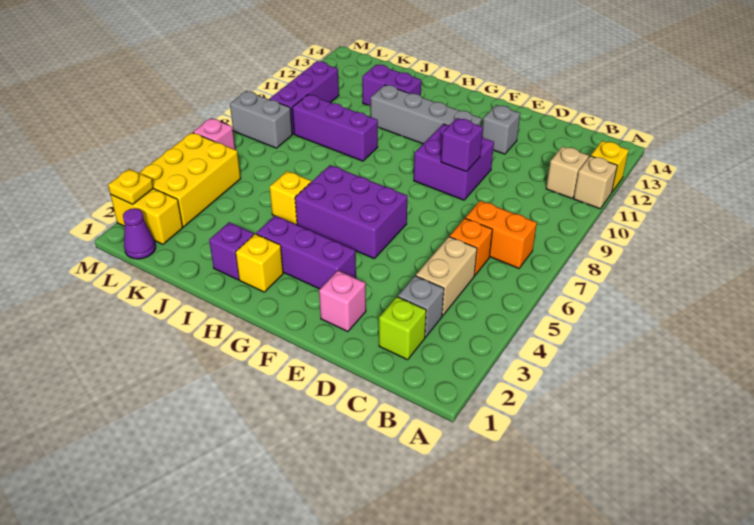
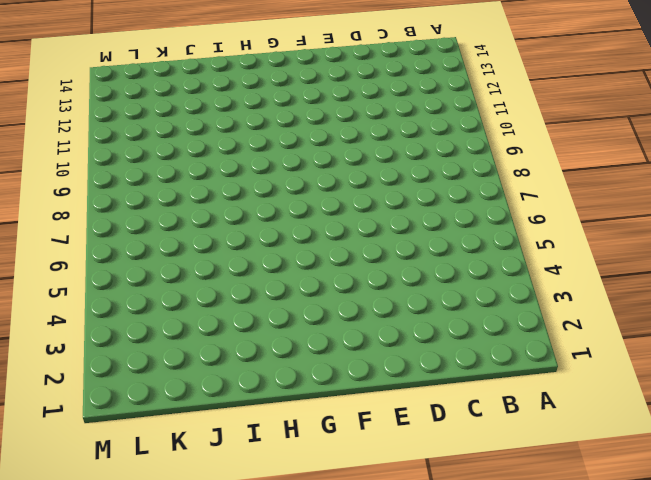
none -> tan brick A11 level 1
none -> yellow brick A12 level 1
none -> orange brick B7:C7 level 1

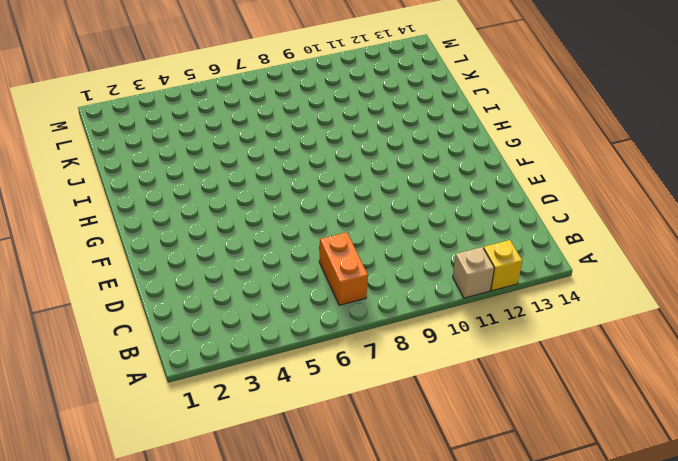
none -> tan brick B11 level 1
none -> lime brick C2 level 1
none -> grey brick C3 level 1

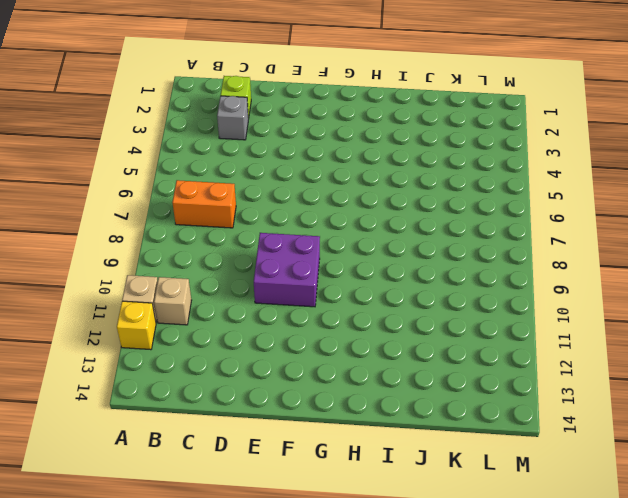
none -> tan brick C4:C5 level 1
none -> orange brick C6 level 1
none -> pink brick E2 level 1

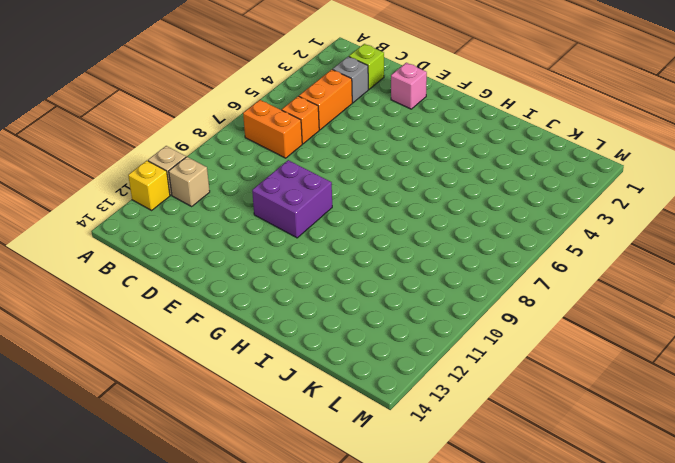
orange brick C4:C5 level 1 -> tan brick C4:C5 level 1
none -> grey brick E12 level 1
none -> purple brick F3:H3 level 1
none -> purple brick F5:H6 level 1

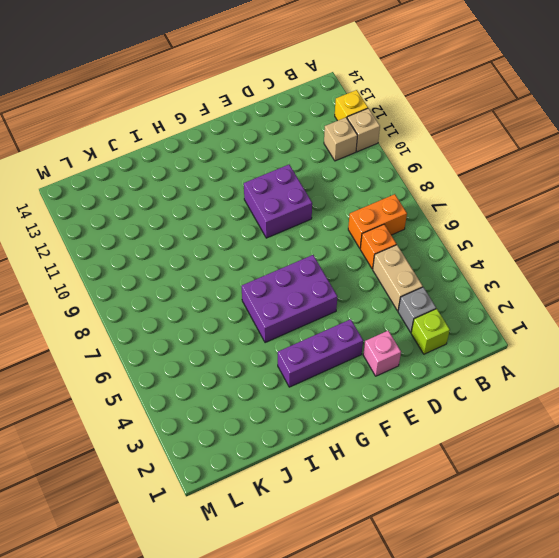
none -> grey brick E12 level 1
none -> grey brick F11:I11 level 1
none -> yellow brick H2 level 1

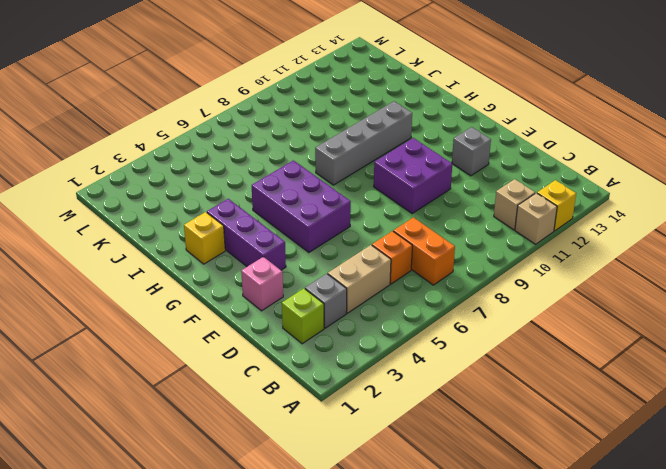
grey brick H8:H11 level 1 -> grey brick F11:I11 level 1
none -> purple brick I2 level 1
none -> yellow brick I5 level 1
none -> purple brick I9:K9 level 1

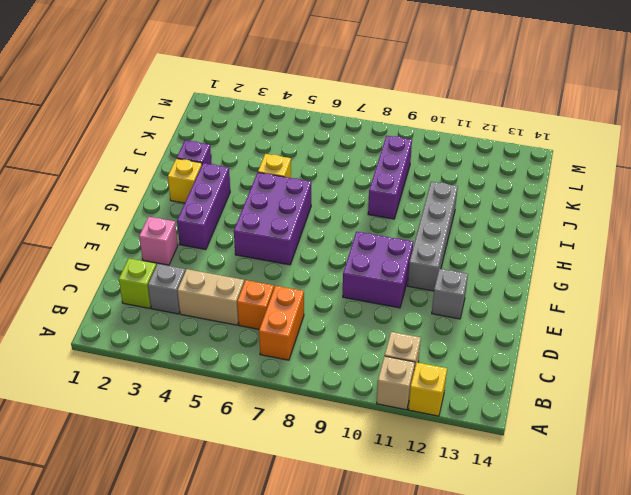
none -> purple brick I12:J12 level 1
none -> purple cone L1 level 1
none -> yellow brick L2:M2 level 1

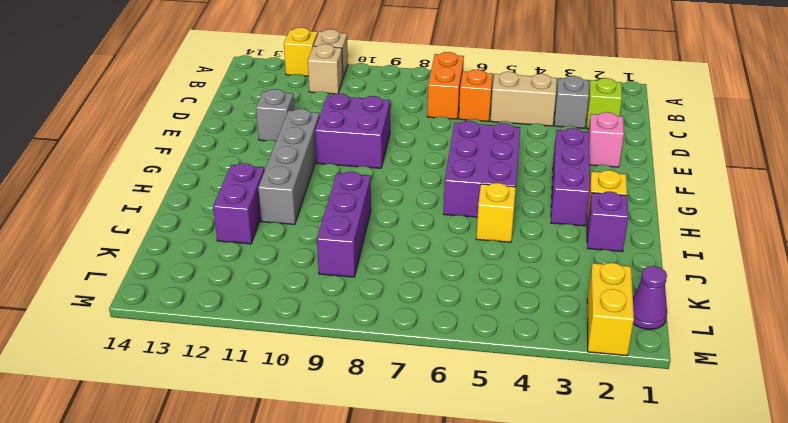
none -> yellow brick L3:M5 level 1
none -> grey brick L8:M8 level 1
none -> purple brick L9:L11 level 1

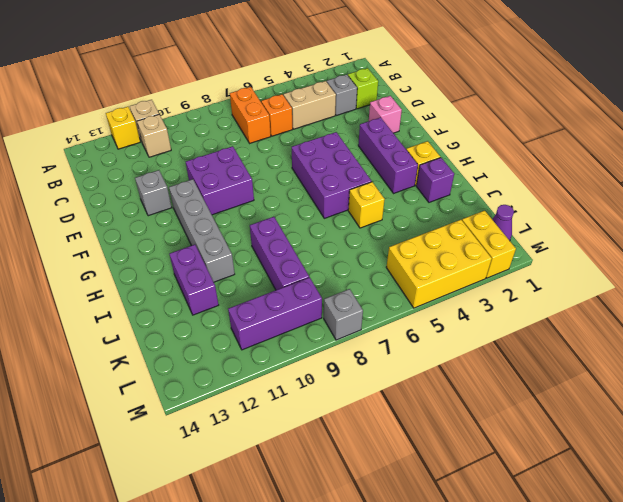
grey brick M8 level 1 -> grey brick L8:M8 level 1
none -> pink brick M6 level 1
none -> purple brick E9 level 2
none -> yellow plate M2 level 2

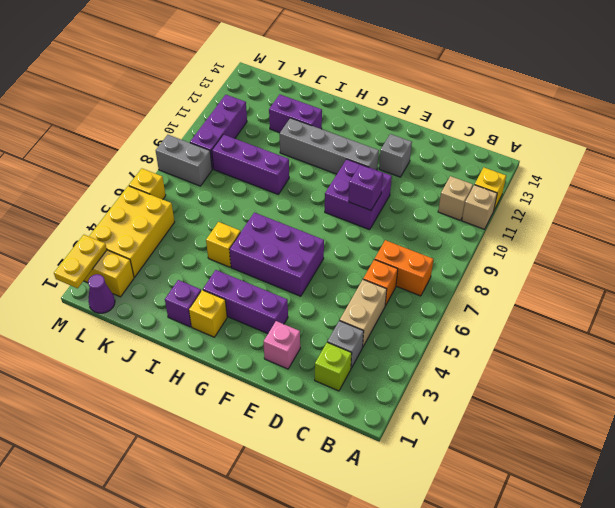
yellow plate M1:M2 level 2 -> yellow plate M2 level 2
yellow brick M6 level 1 -> pink brick M6 level 1

